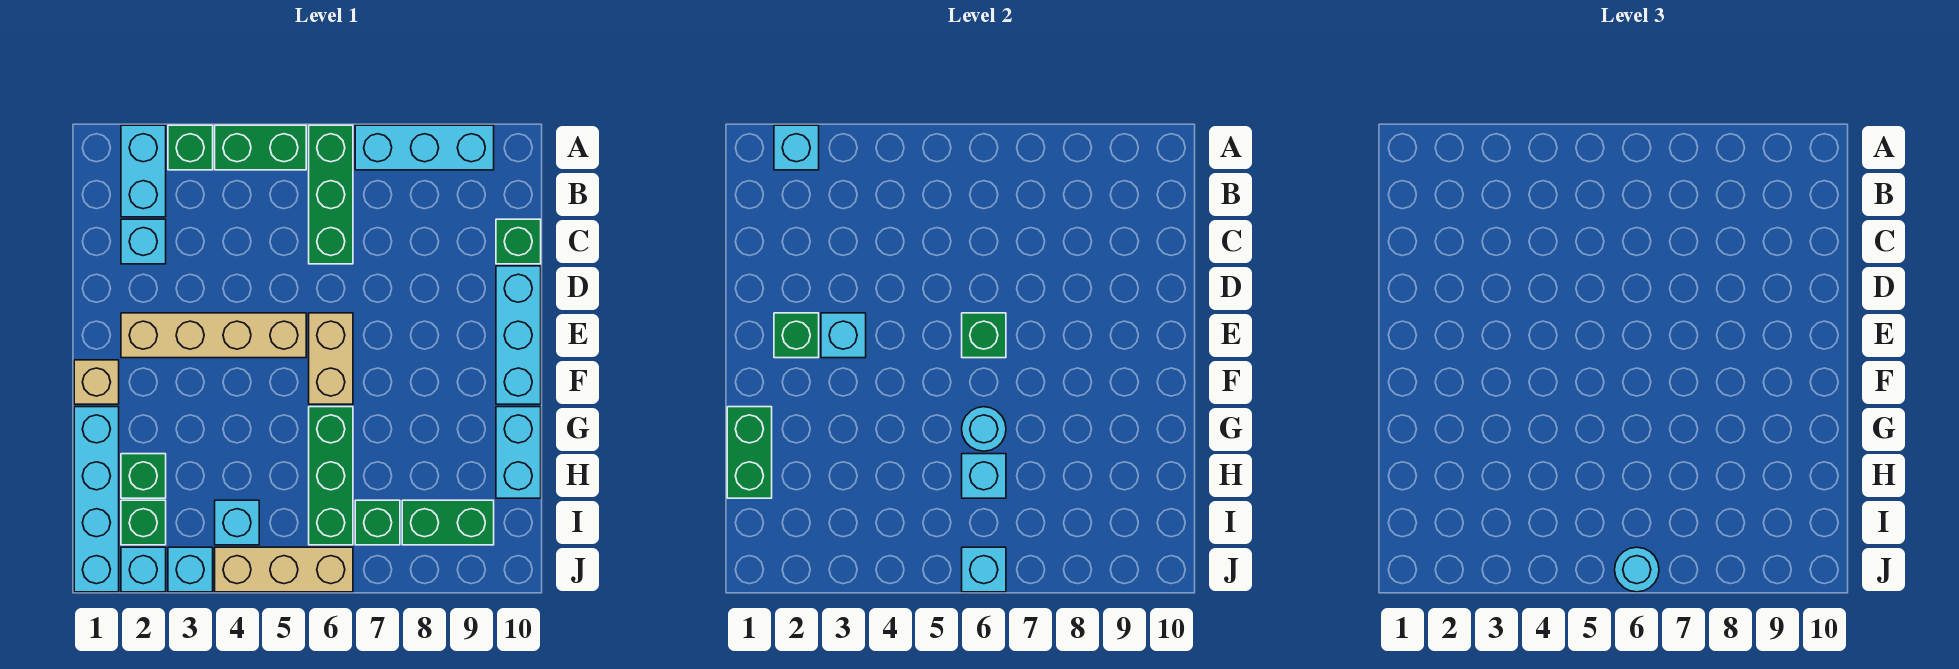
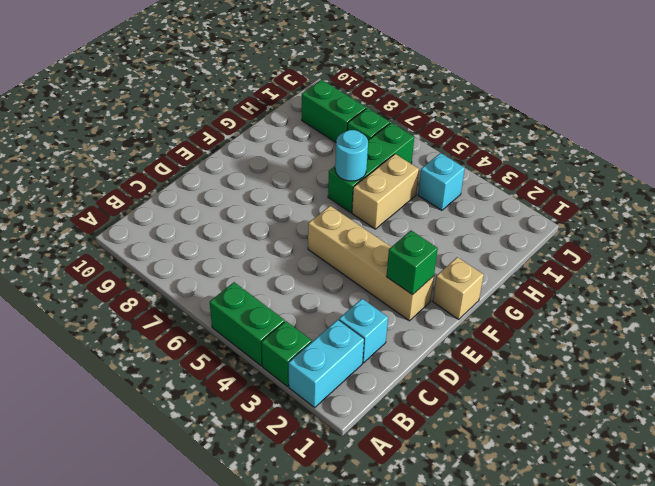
tan brick G5:H5 level 1 -> tan brick E6:F6 level 1
none -> green brick A6:C6 level 1
none -> cyan brick A7:A9 level 1
none -> green brick C10 level 1
none -> cyan brick D10:F10 level 1

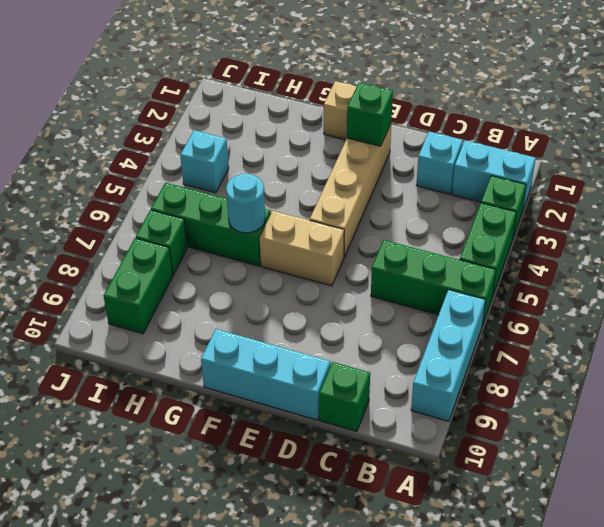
none -> cyan brick G1:J1 level 1
none -> cyan brick G10:H10 level 1
none -> green brick H2 level 1
none -> green brick I2 level 1

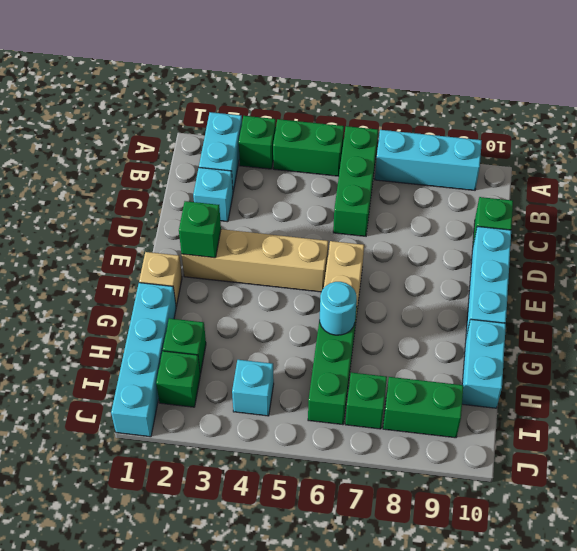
none -> cyan brick J2 level 1
none -> cyan brick J3 level 1
none -> tan brick J4:J6 level 1
none -> cyan brick A2 level 2

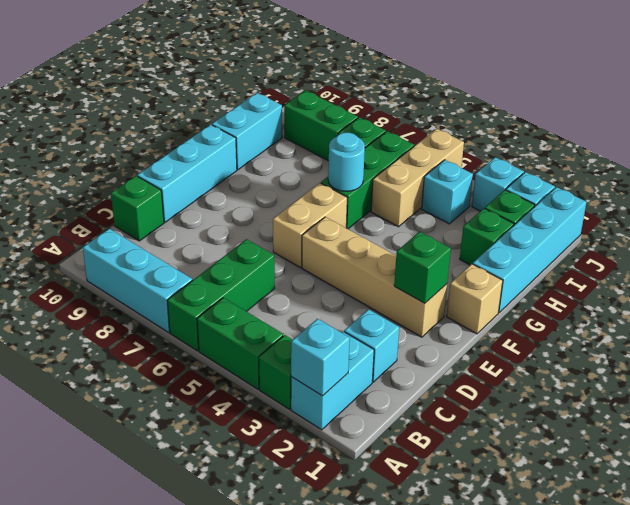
tan brick H5:J5 level 1 -> tan brick J4:J6 level 1
none -> cyan brick E3 level 2
none -> green brick E6 level 2
none -> green brick G1:H1 level 2
none -> cyan brick H6 level 2

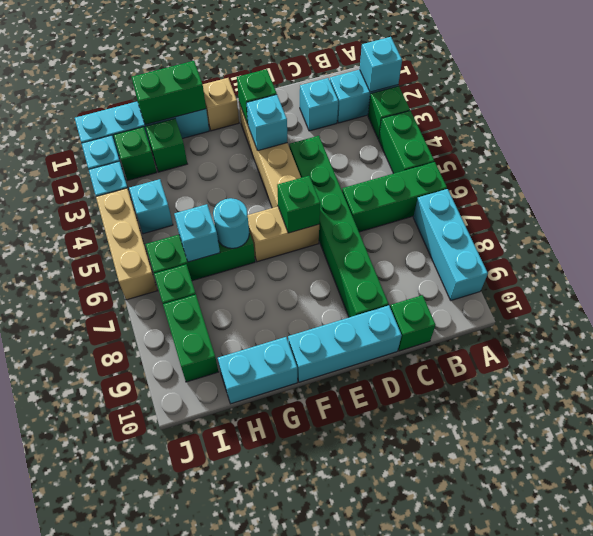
green brick D4:D9 level 1 -> none
none -> cyan brick J6 level 2
none -> cyan round brick J6 level 3

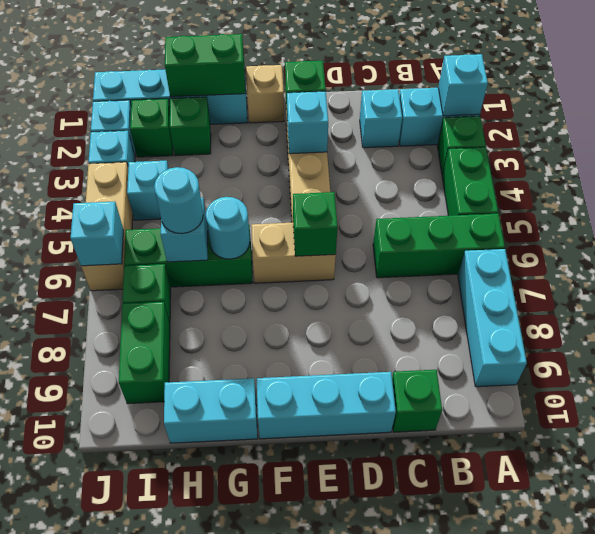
cyan round brick H6 level 3 -> cyan round brick J6 level 3

